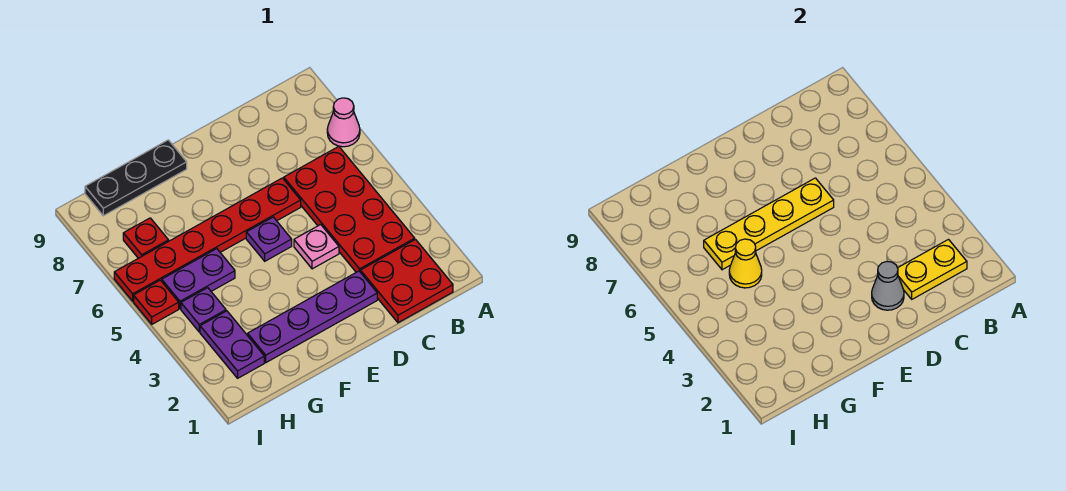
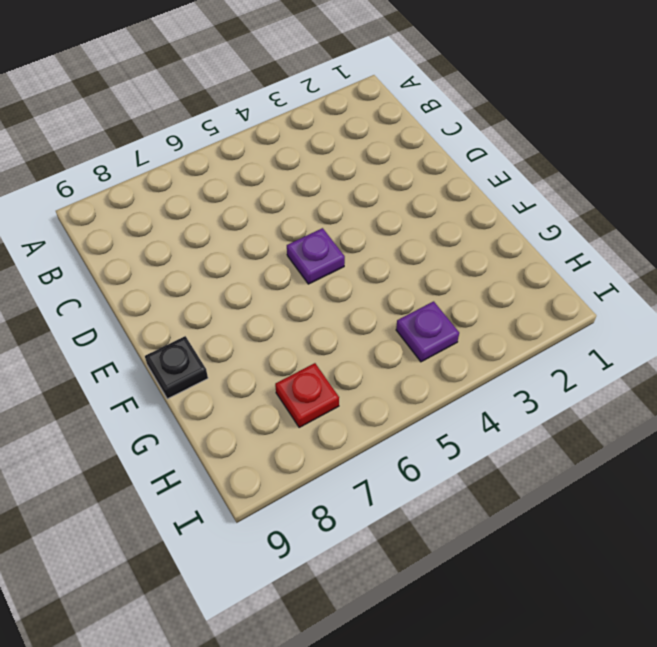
black plate F9 level 1 -> black plate F9:H9 level 1
none -> pink cone A7 level 1
none -> red plate B1:C2 level 1
none -> red plate B3:C6 level 1

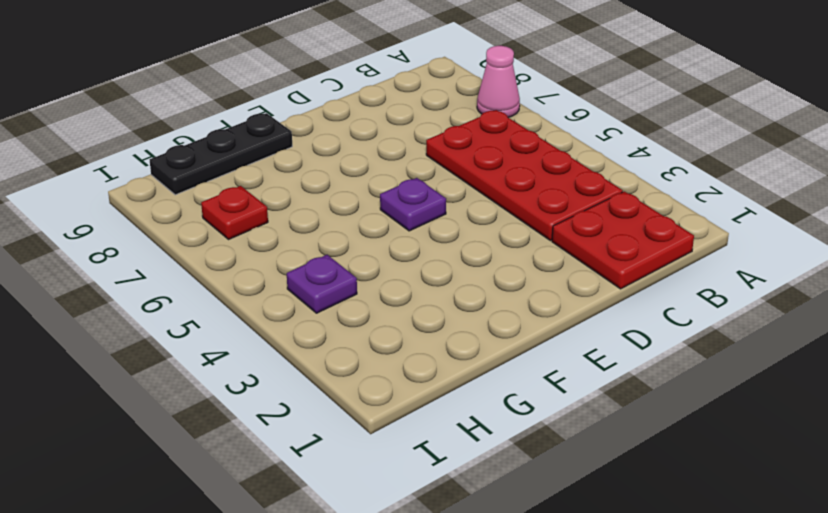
none -> purple plate D2:G2 level 1
none -> pink plate D4 level 1
none -> red plate D6:I6 level 1

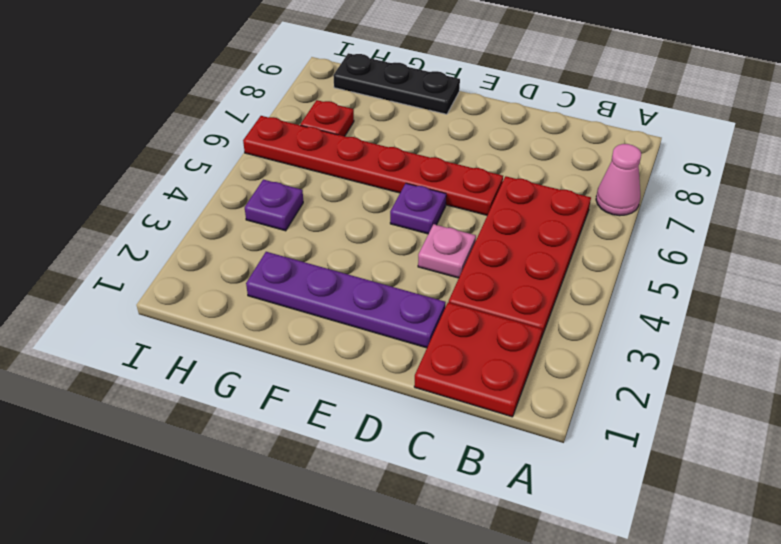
none -> purple plate G5:H5 level 1
none -> purple plate H2:H3 level 1
none -> red plate I5 level 1

